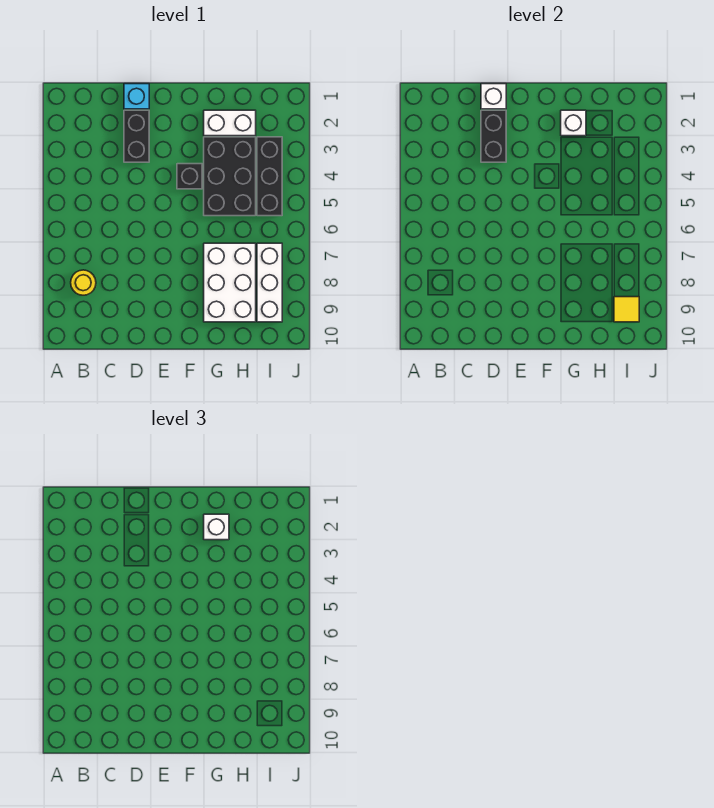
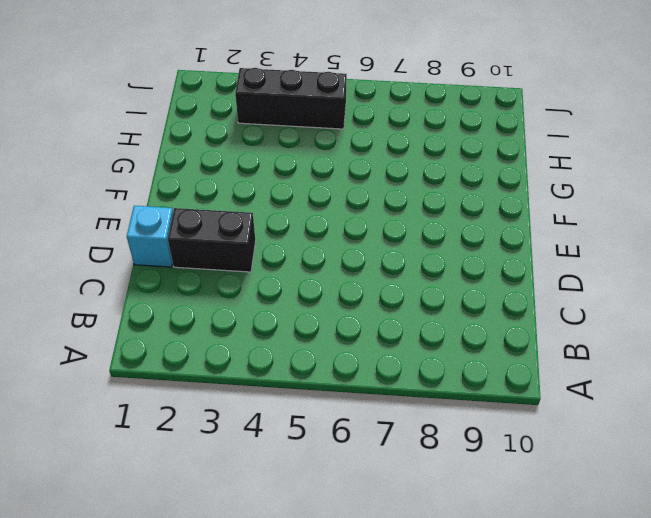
none -> yellow round brick B8 level 1
none -> black brick F4 level 1
none -> white brick G2:H2 level 1

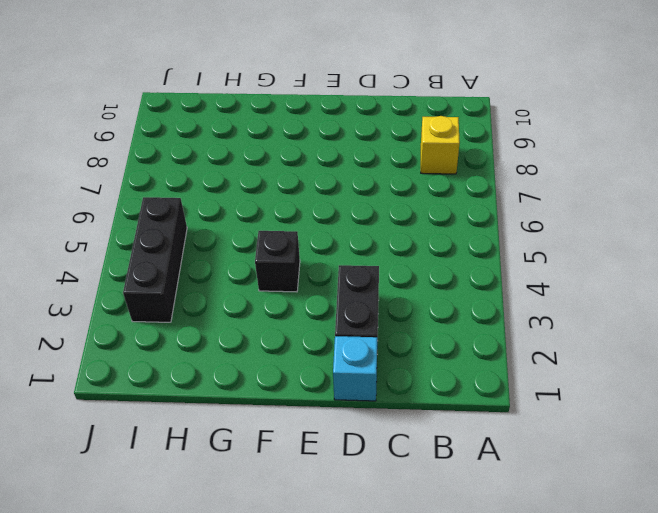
yellow brick B8 level 1 -> yellow round brick B8 level 1
none -> white brick G2:H2 level 1
none -> black brick G3:H5 level 1
none -> white brick G7:H9 level 1

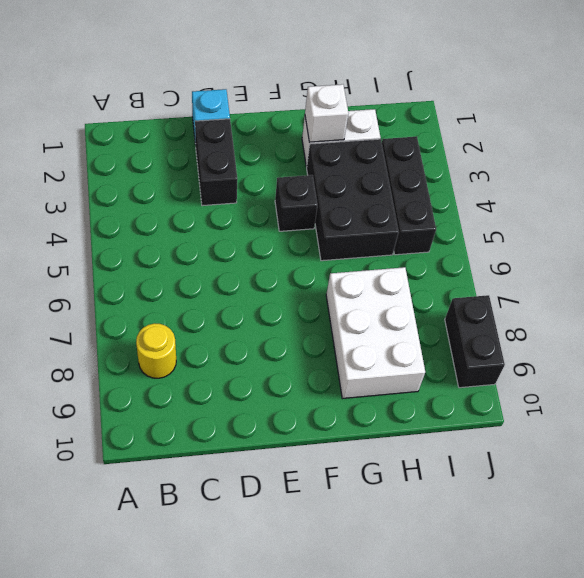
black brick J8:J9 level 1 -> black brick D2:D3 level 2
none -> white brick I7:I9 level 1
none -> white brick D1 level 2
none -> yellow tile I9 level 2

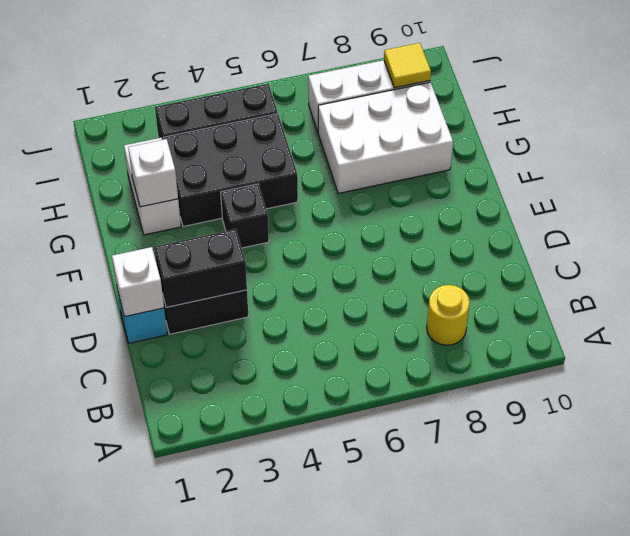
none -> white brick G2 level 3

